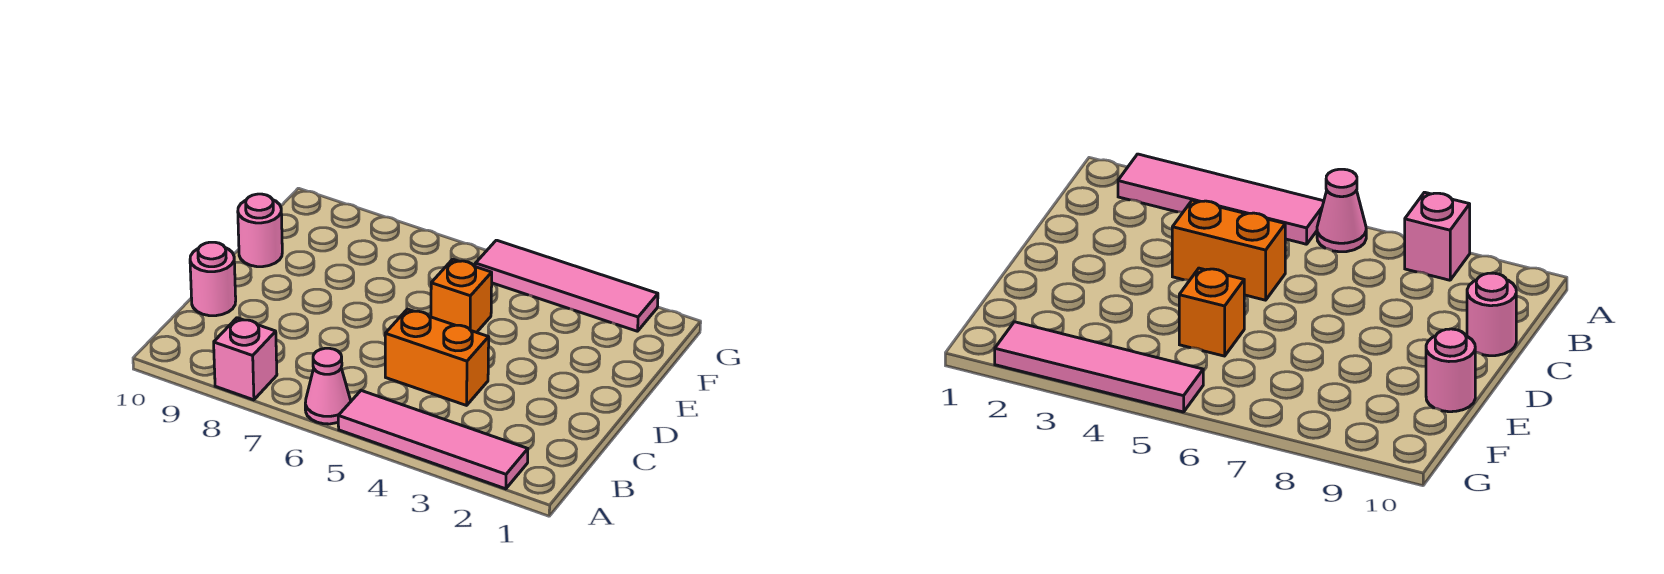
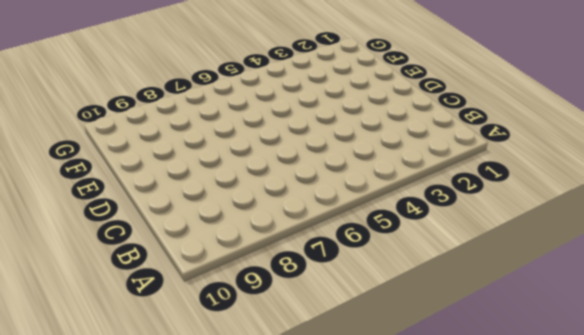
none -> pink tile A2:A5 level 1
none -> pink cone A6 level 1

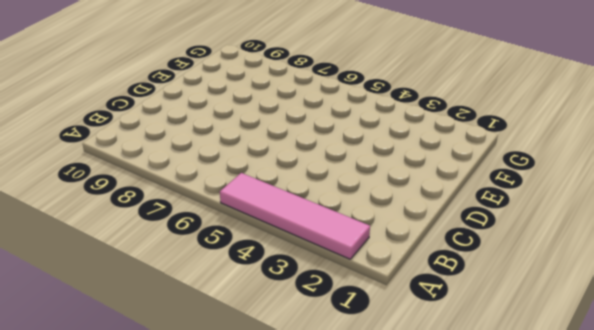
none -> pink cone A6 level 1
none -> pink brick A8 level 1

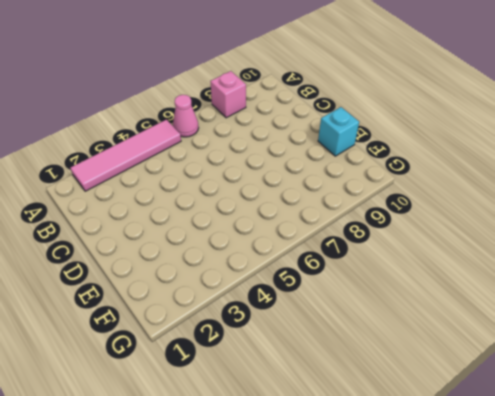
cyan brick E10 level 1 -> pink round brick E10 level 1
none -> orange brick C4:C5 level 1
none -> pink round brick C10 level 1

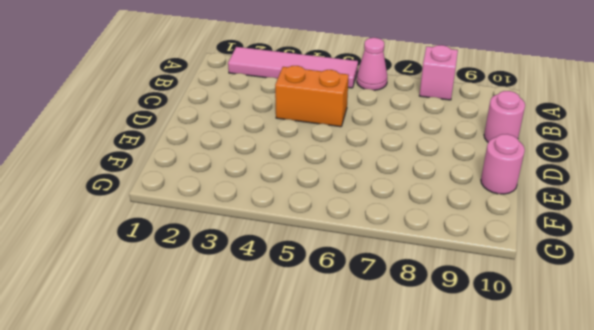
none -> orange brick E5 level 1
none -> pink tile G2:G5 level 1

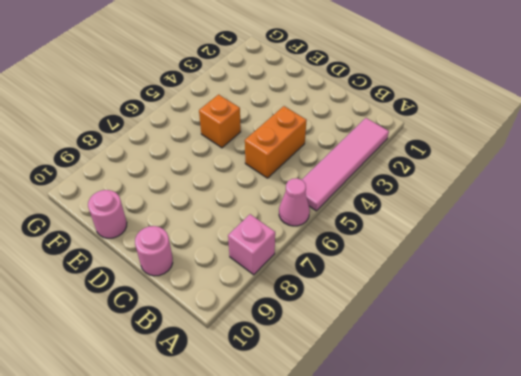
none -> pink tile G2:G5 level 1

